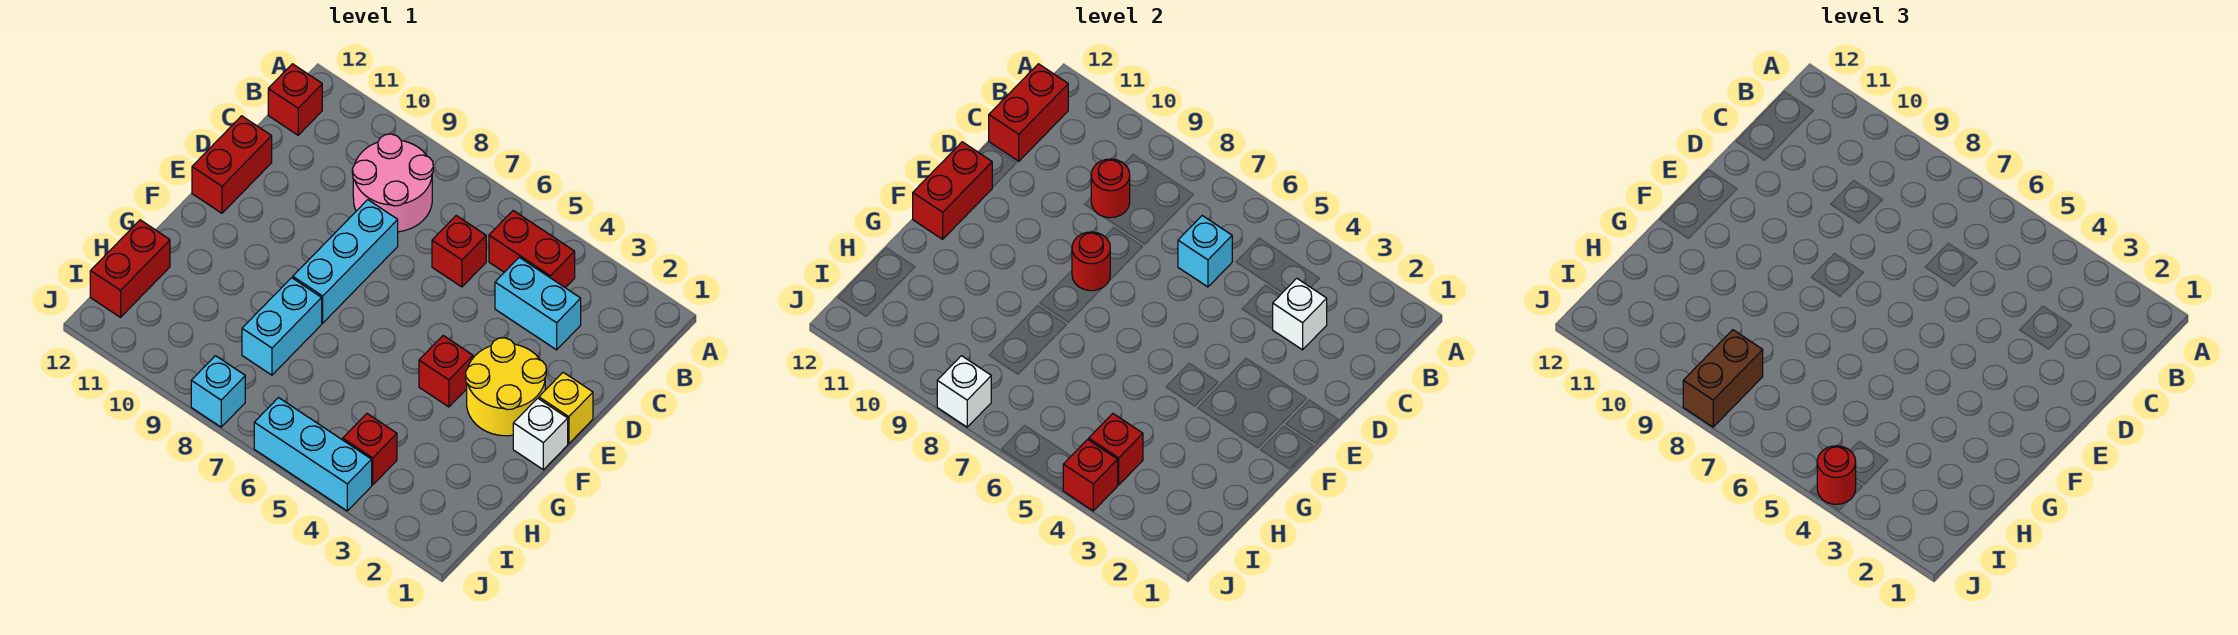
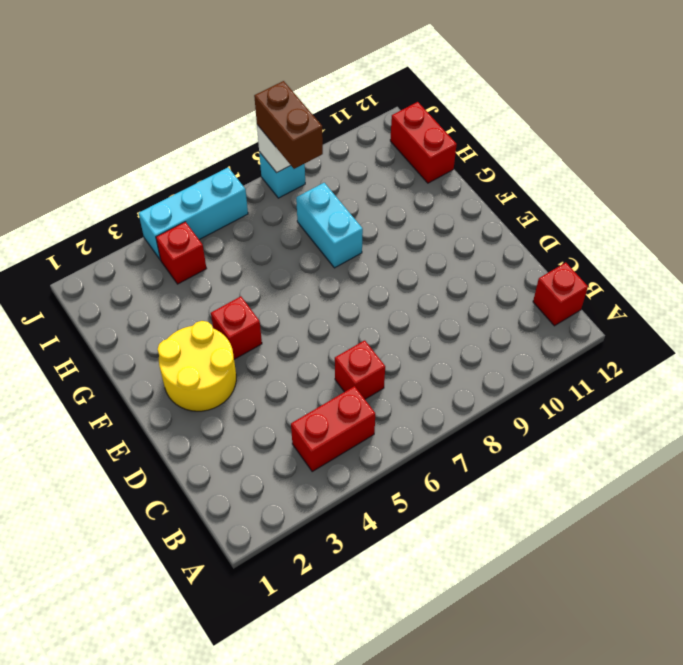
none -> pink round brick B8:C9 level 1
none -> cyan brick C3:C4 level 1
none -> cyan brick D8:F8 level 1

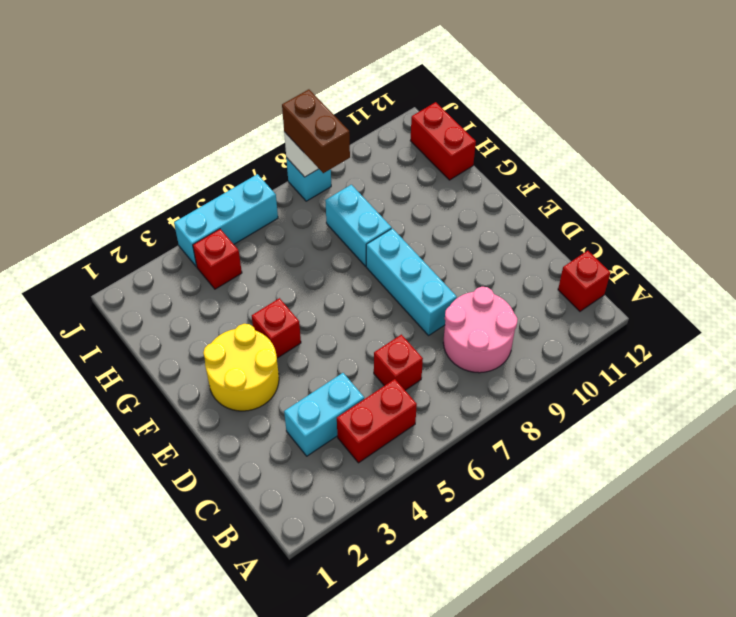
none -> red brick D12:E12 level 1
none -> yellow brick E1 level 1
none -> white brick F1 level 1

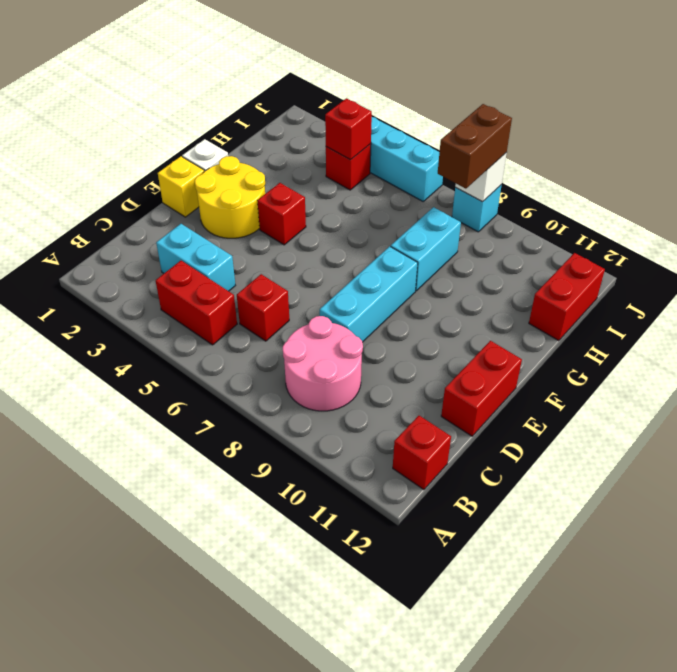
none -> red brick B12:C12 level 2
none -> white brick C3 level 2
none -> cyan brick C6 level 2

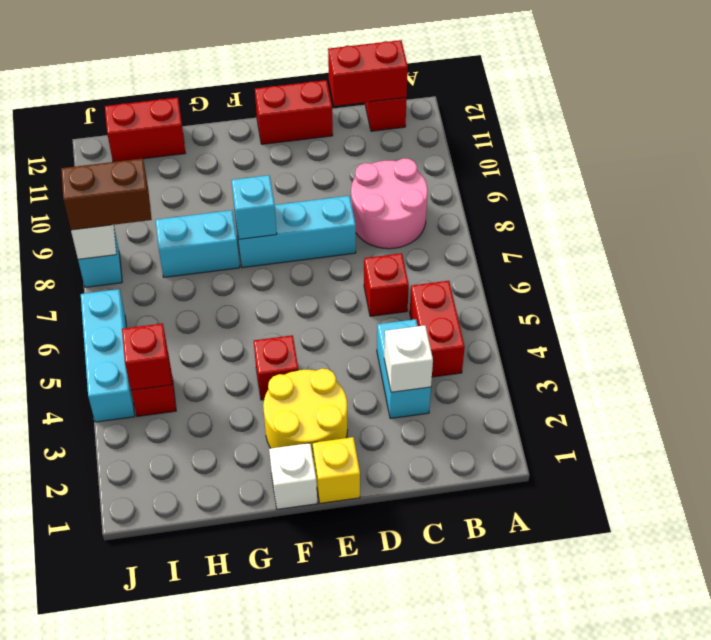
cyan brick F8 level 2 -> cyan brick C6 level 2
none -> red round brick C9 level 2
none -> red round brick E8 level 2
none -> red brick E12:F12 level 2

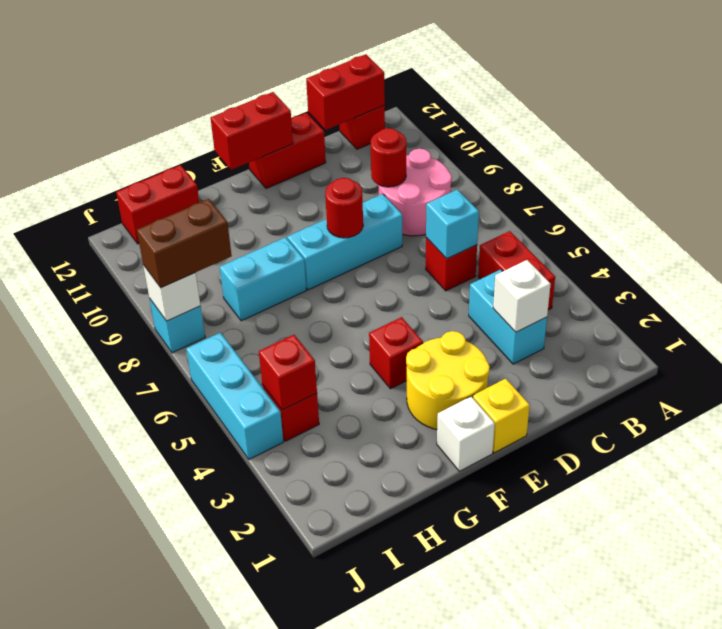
none -> red brick J4 level 2
none -> red round brick J4 level 3

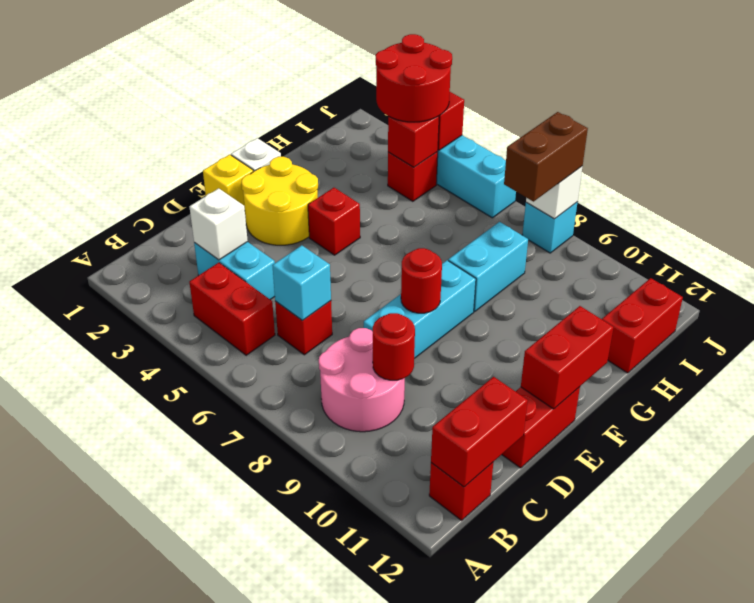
red round brick I3:J4 level 3 -> red round brick J4 level 3

